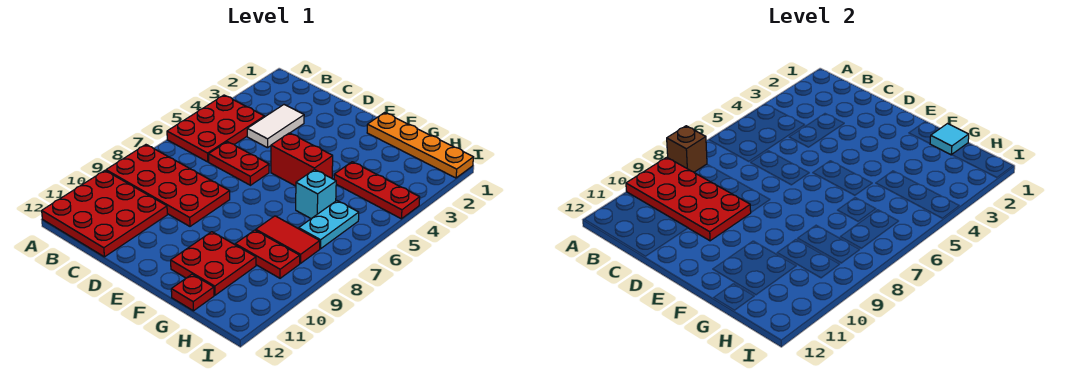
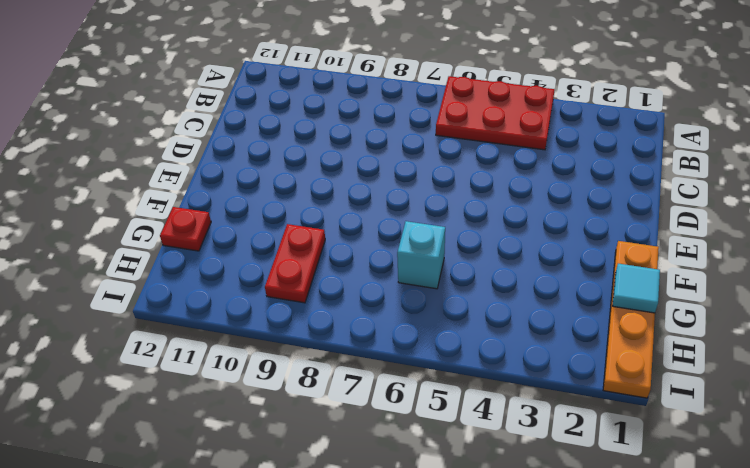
none -> red plate A8:D9 level 1
none -> red plate A10:C12 level 1
none -> white tile C3:C4 level 1

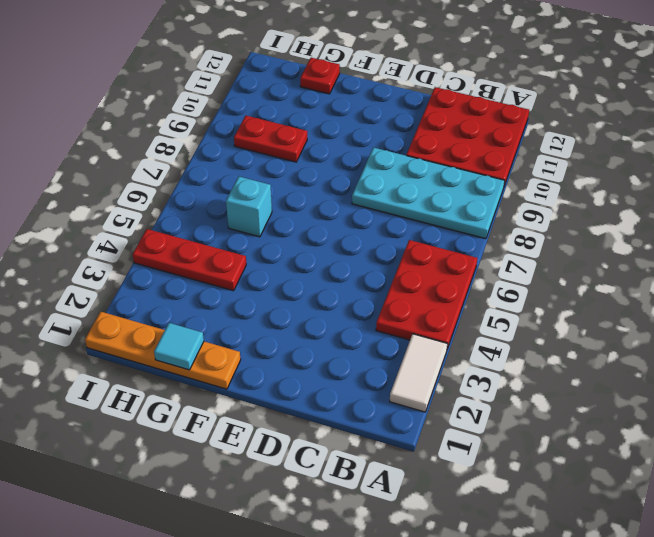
white tile A2:A3 level 1 -> white tile C3:C4 level 1
cyan plate A8:D9 level 1 -> red plate A8:D9 level 1
none -> red plate C6:D6 level 1
none -> red brick E5:F5 level 1
none -> red plate F10:G11 level 1

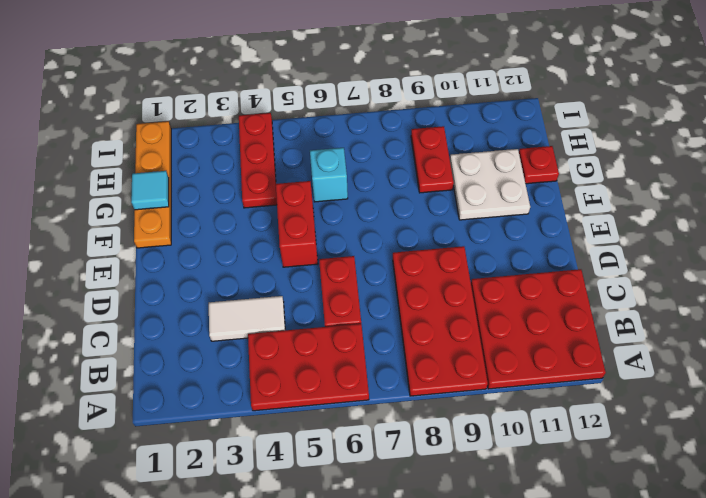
white plate F10:G11 level 1 -> red plate F10:G11 level 1
none -> red tile G8:H8 level 1
none -> cyan plate H6:H7 level 1
none -> brown brick A8 level 2

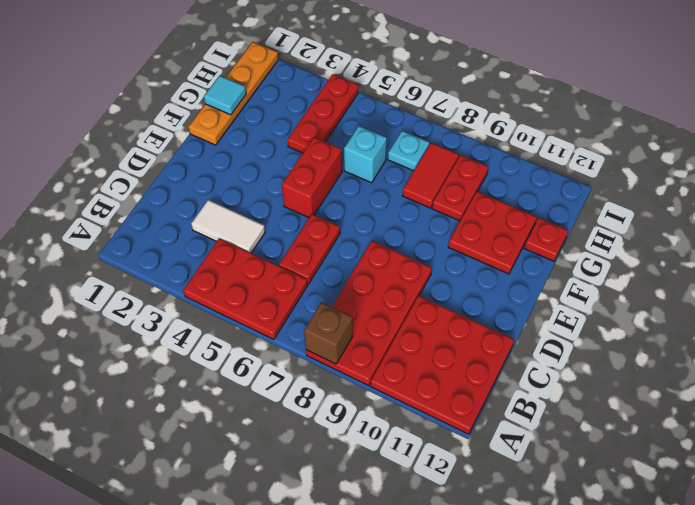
cyan plate H7 level 1 -> cyan plate H6:H7 level 1
none -> red plate A9:D10 level 2

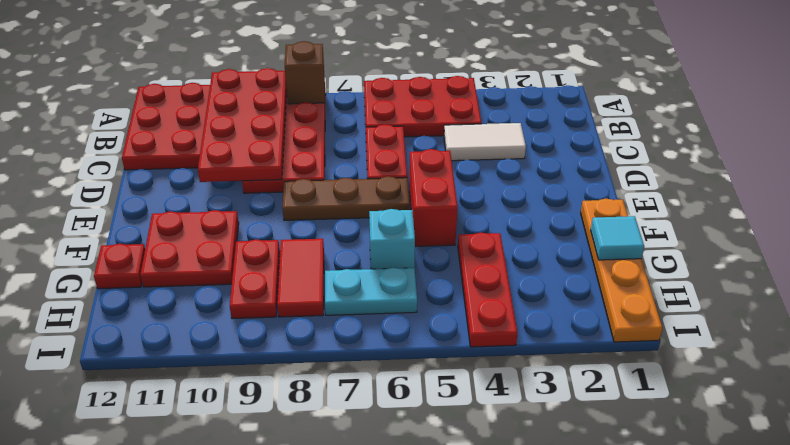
brown plate E6:E8 level 1 -> none

